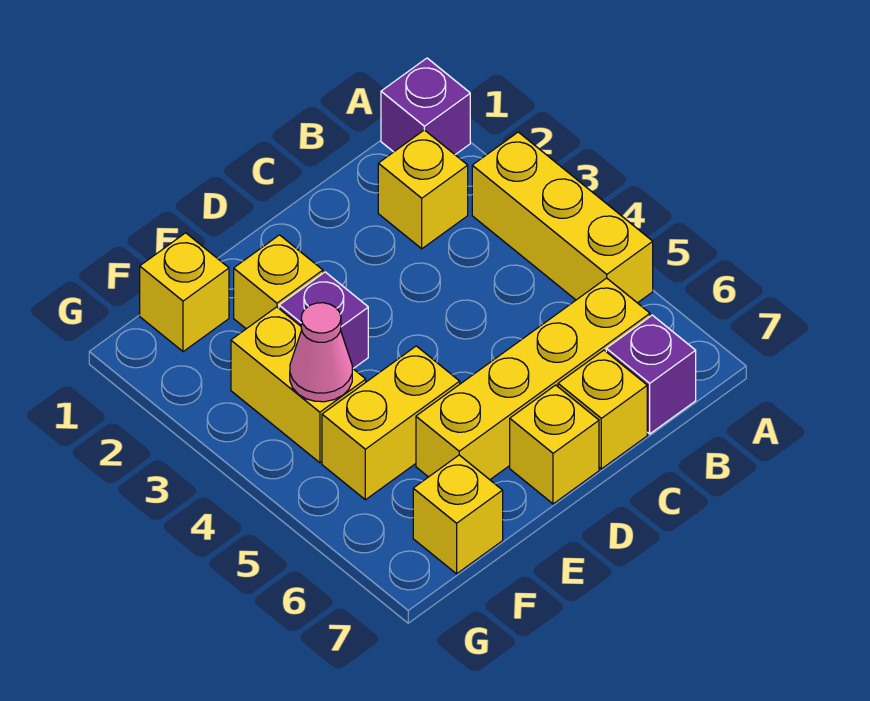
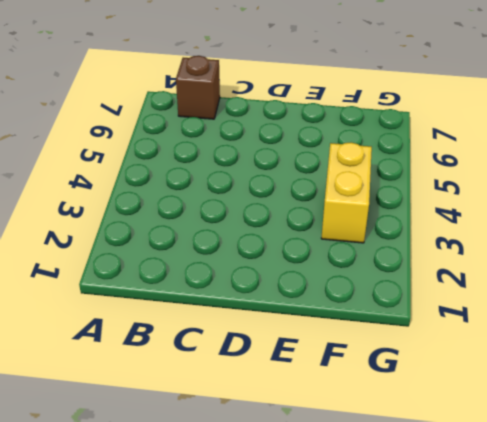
brown brick B7 level 1 -> purple brick B7 level 1
none -> purple brick A1 level 1
none -> yellow brick A3:A5 level 1
none -> yellow brick B2 level 1

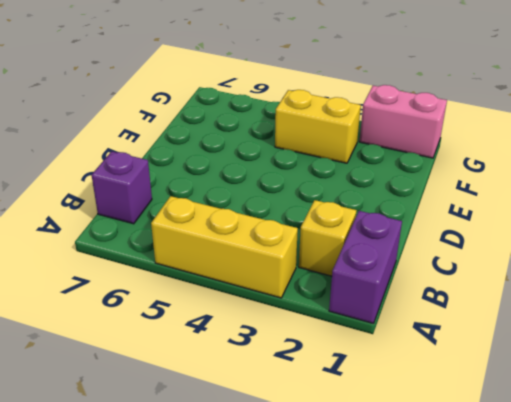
purple brick A1:B1 level 1 -> purple brick A1 level 1
pink brick G1:G2 level 1 -> none
none -> yellow brick B6:E6 level 1
none -> yellow brick C7 level 1
none -> yellow brick D7 level 1

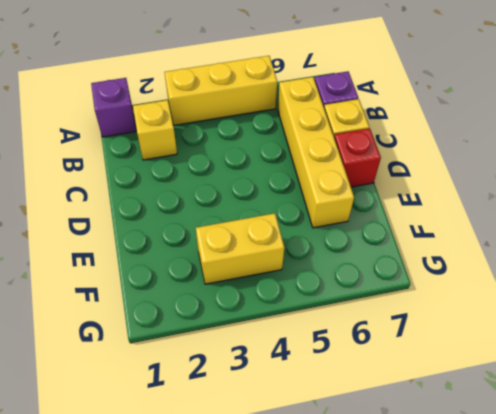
red brick D7 level 1 -> yellow brick D7 level 1
none -> yellow brick E2 level 1
none -> purple brick E3 level 1
none -> yellow brick E5:F5 level 1

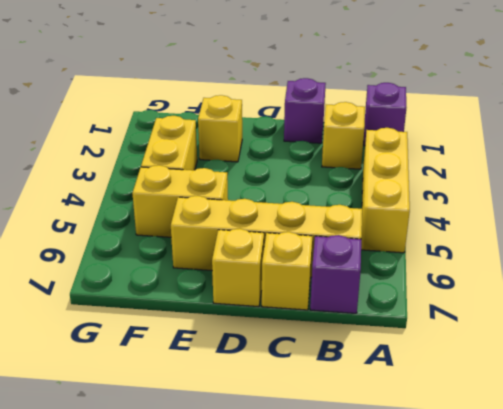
purple brick C1 level 1 -> purple brick E3 level 1
none -> yellow brick F1 level 1
none -> yellow brick F7 level 1
none -> pink cone F4 level 2

